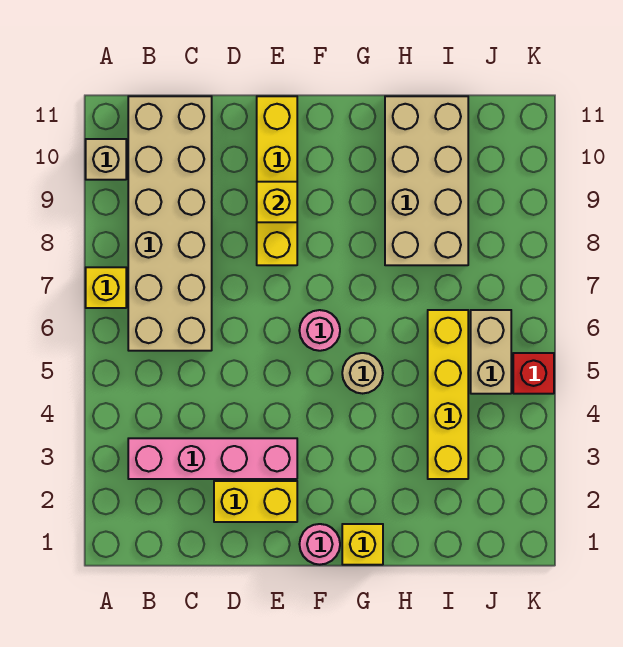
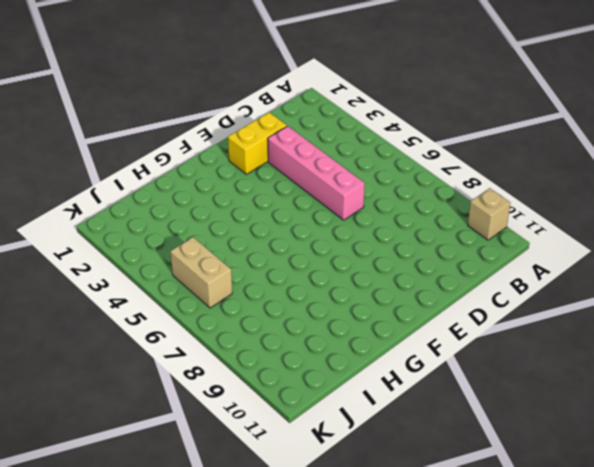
pink brick D3:D6 level 1 -> pink brick B3:E3 level 1
none -> yellow brick A7 level 1
none -> tan brick B6:C11 level 1
none -> yellow brick E8:E11 level 1

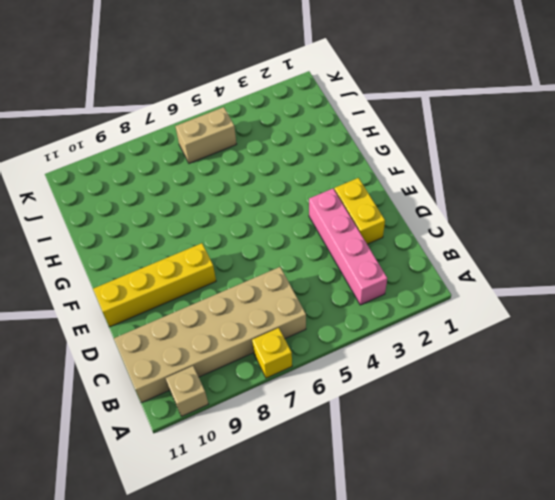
none -> pink round brick F1 level 1
none -> pink round brick F6 level 1
none -> yellow brick G1 level 1

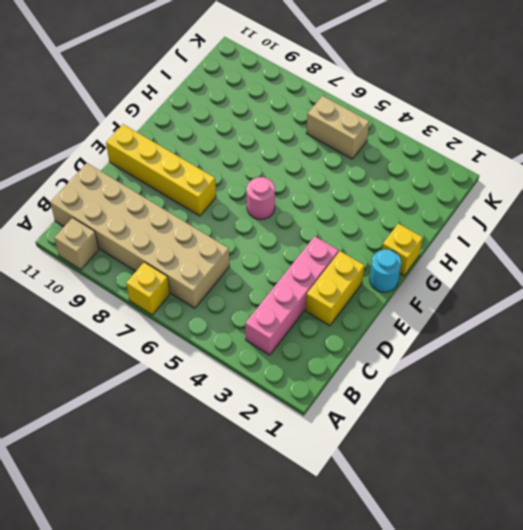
cyan round brick F1 level 1 -> pink round brick F1 level 1
none -> tan round brick G5 level 1
none -> tan brick H8:I11 level 1
none -> yellow brick I3:I6 level 1

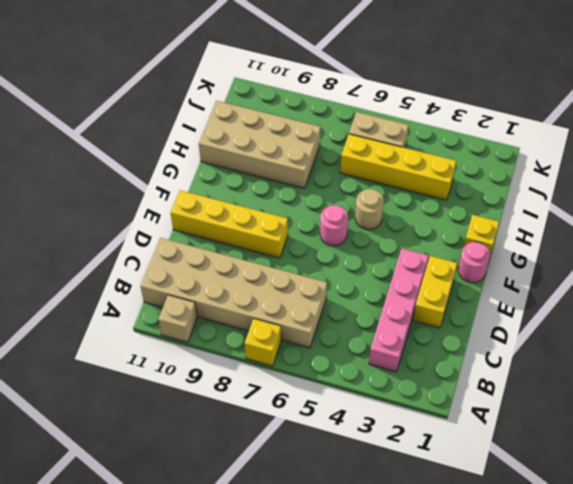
none -> red brick K5 level 1
none -> yellow brick E9 level 2

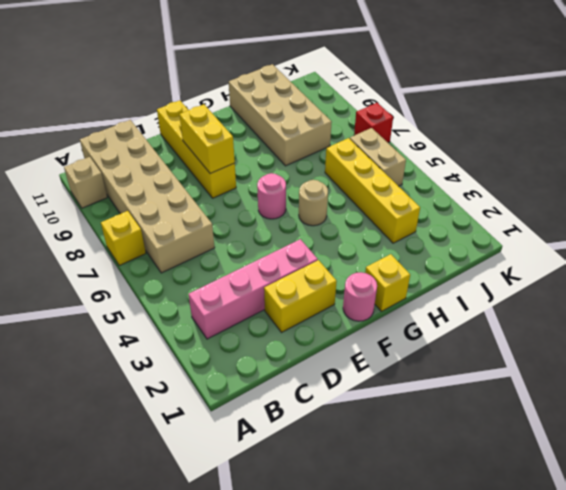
yellow brick E8:E9 level 2 -> yellow brick E9 level 2
red brick K7 level 1 -> red brick K5 level 1

